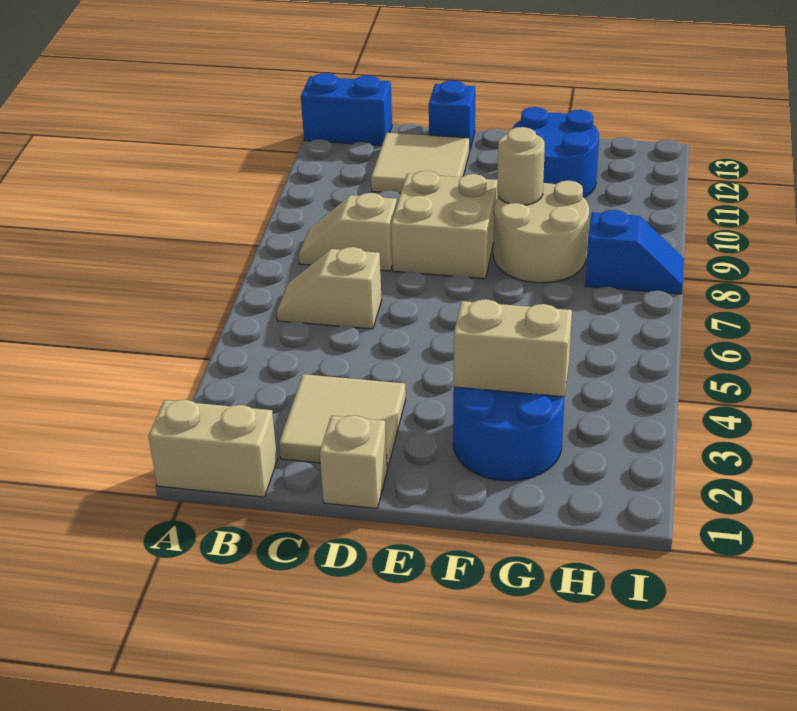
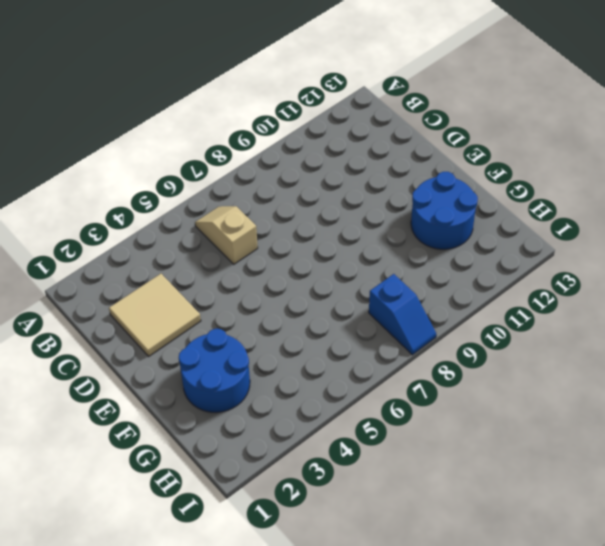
none -> tan brick A1:B1 level 1
none -> blue brick A13:B13 level 1
none -> tan slope B8:C8 level 1 top C

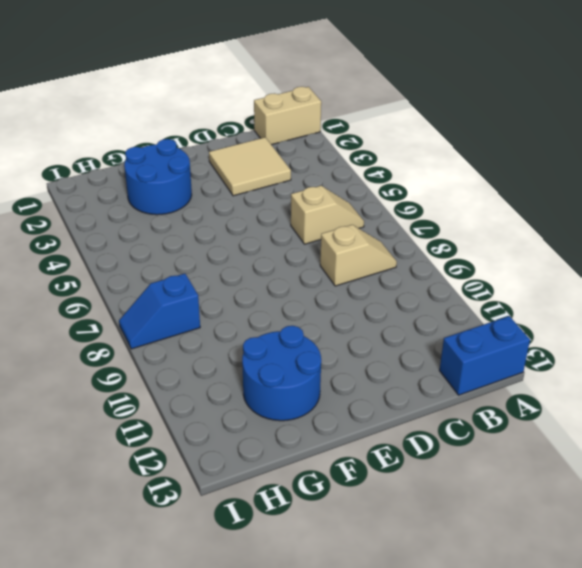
none -> tan tile C11:D12 level 1
none -> tan brick D1 level 1
none -> tan brick D8:E9 level 1

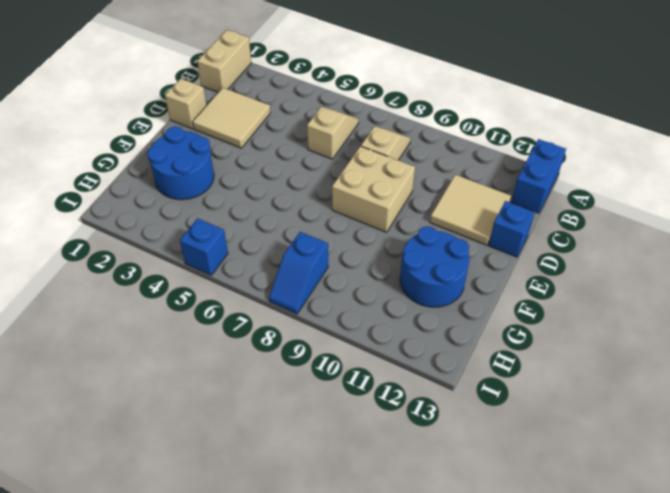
blue brick I5 level 1 -> none
none -> tan round brick F8:G9 level 1
none -> tan brick F3:G3 level 2
none -> tan round brick F9 level 2

